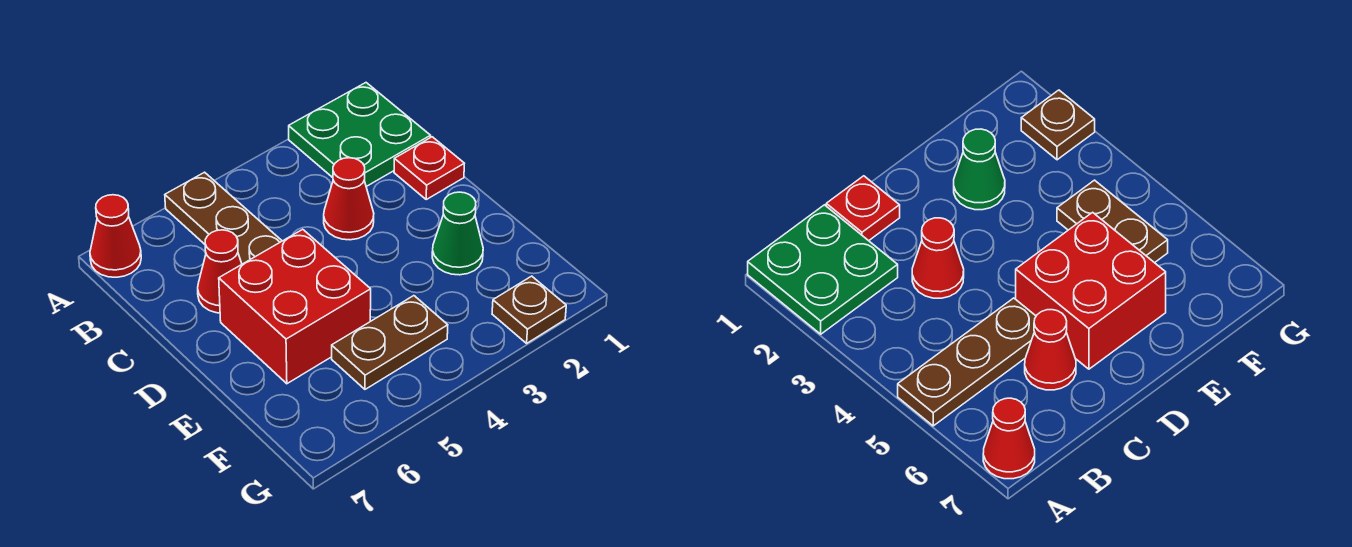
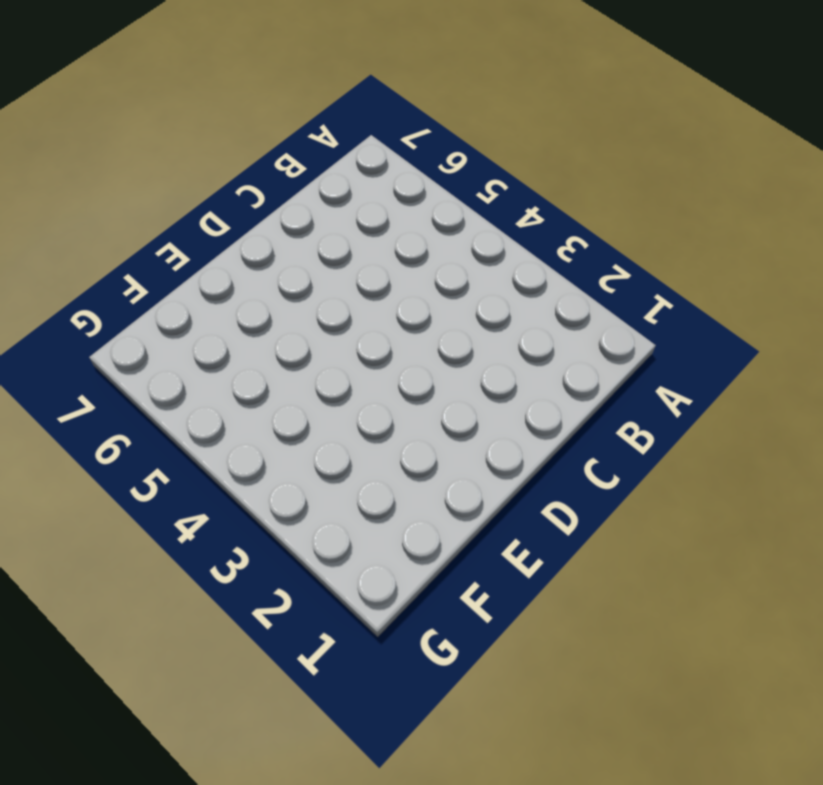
none -> green plate A1:B2 level 1
none -> brown plate A5:C5 level 1

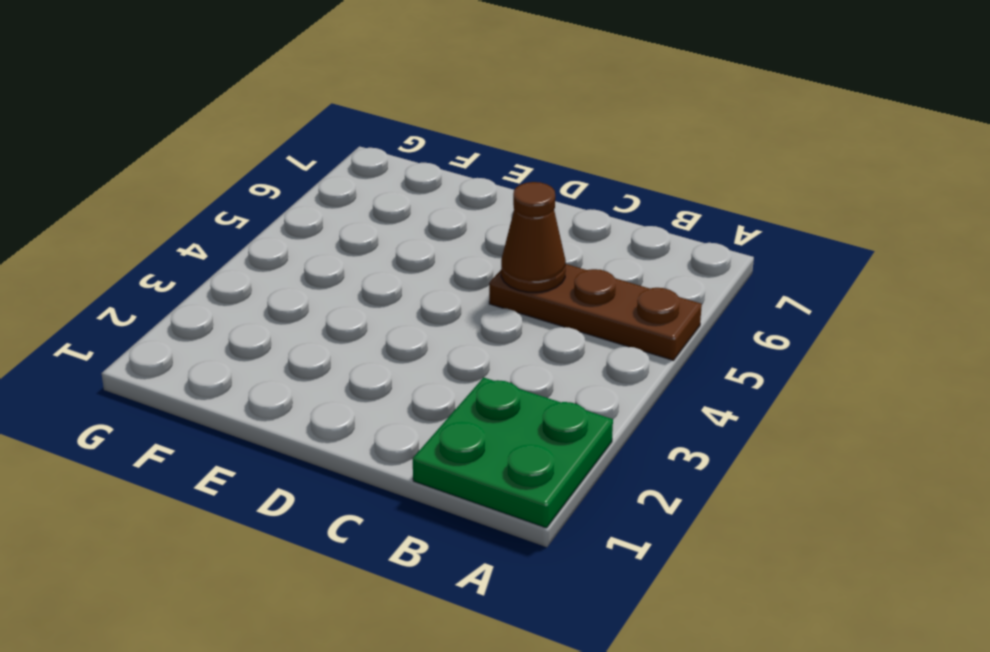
brown cone C5 level 2 -> none
none -> red cone A7 level 1
none -> red plate C1 level 1

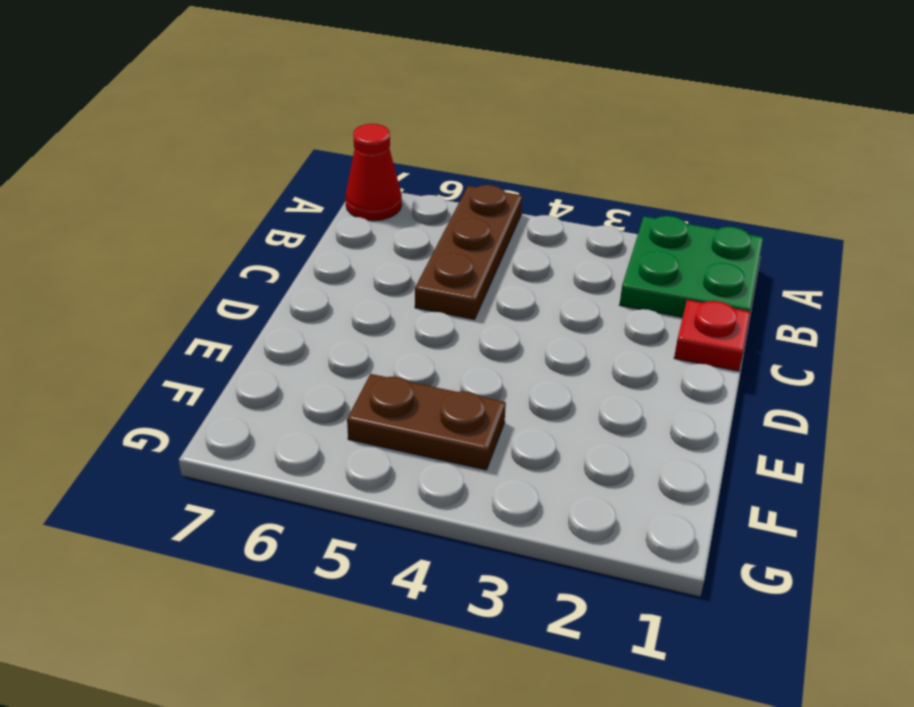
none -> red cone C3 level 1
none -> red cone C6 level 1

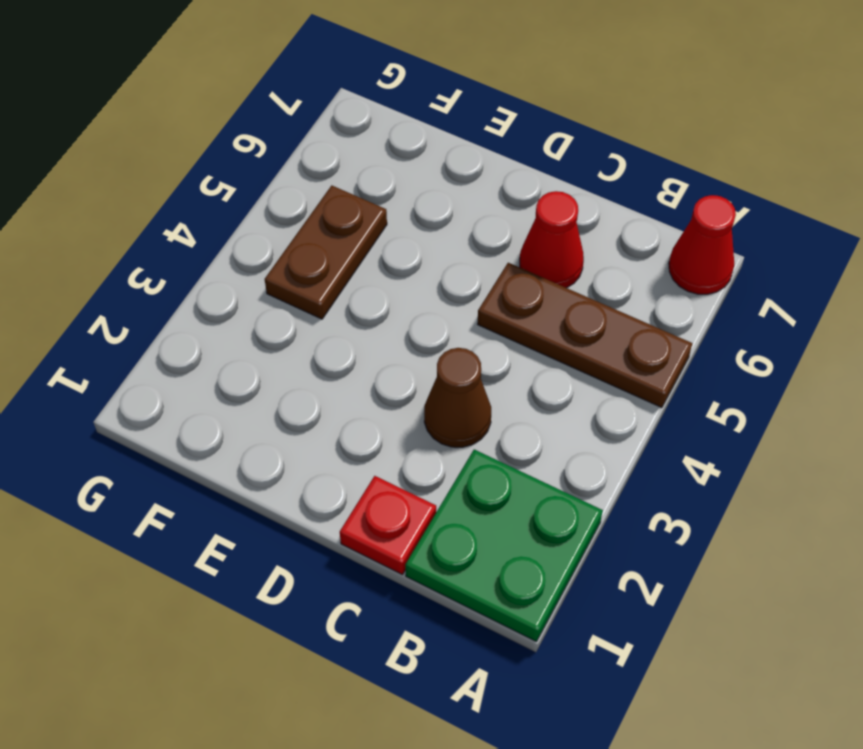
brown cone C3 level 1 -> red cone C3 level 1
none -> red brick D5:E6 level 1
none -> green cone E2 level 1

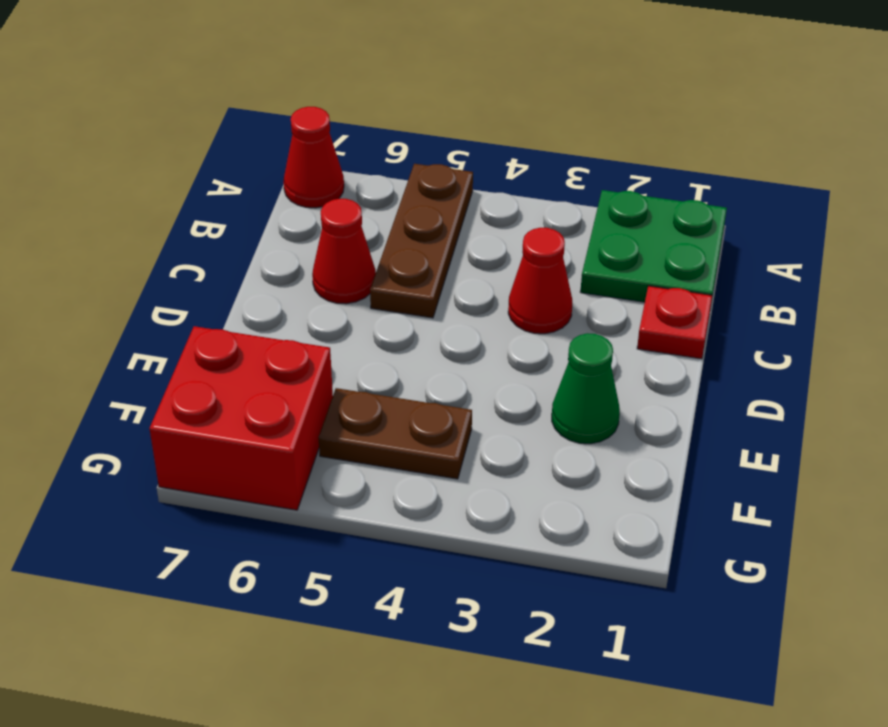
red brick F6:G7 level 1 -> red brick D5:E6 level 1
none -> brown plate G2 level 1

